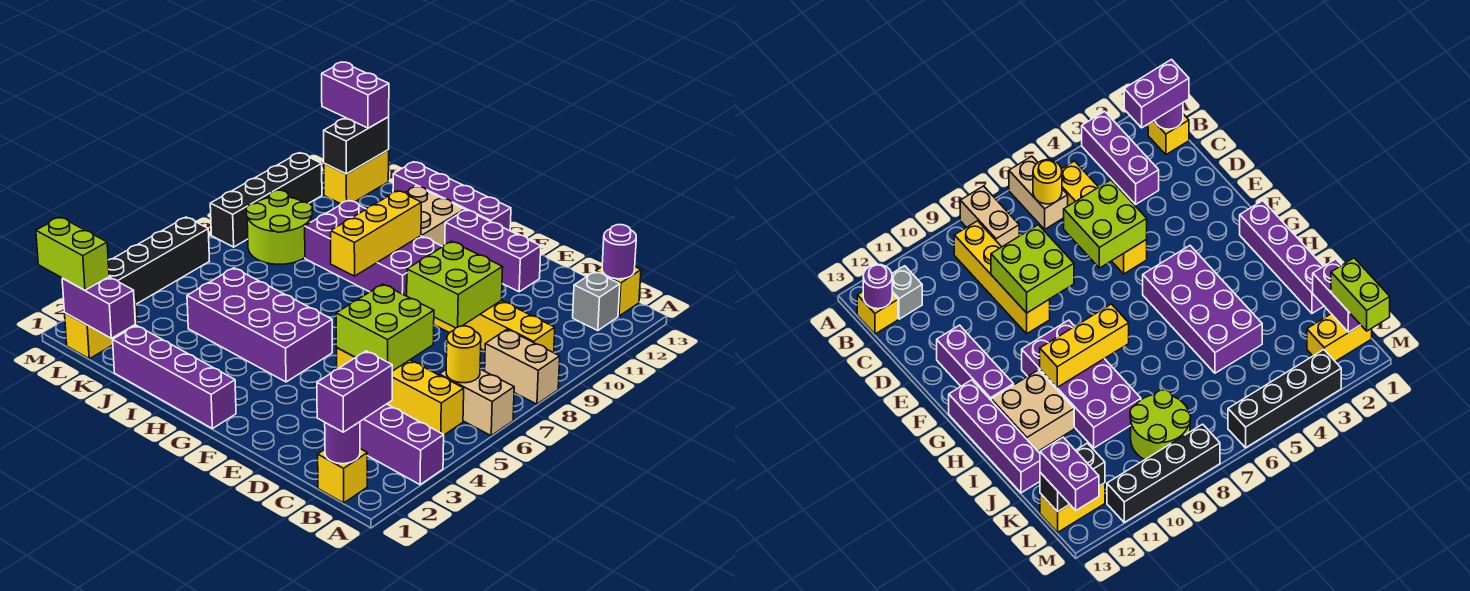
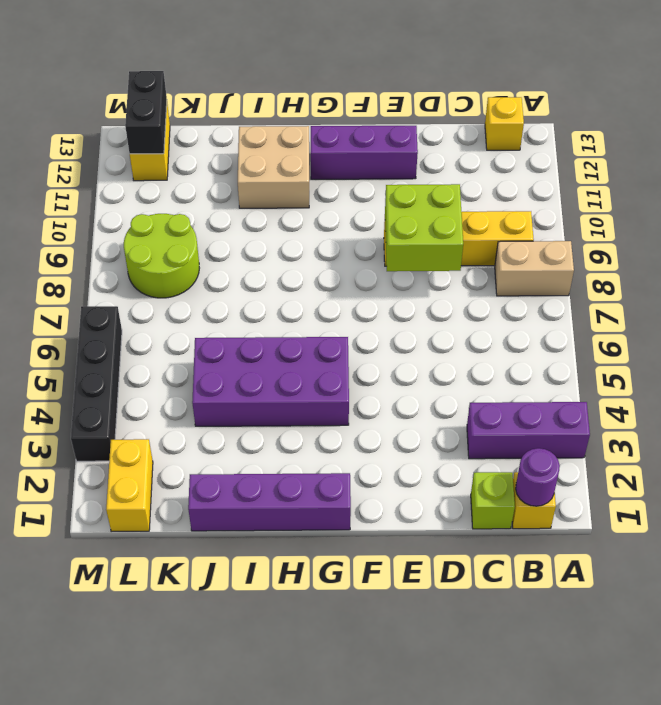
lime brick C1 level 1 -> none
none -> tan brick A6:B6 level 1
none -> yellow brick B5:E5 level 1
none -> grey brick B12 level 1
none -> purple brick G9:J10 level 1

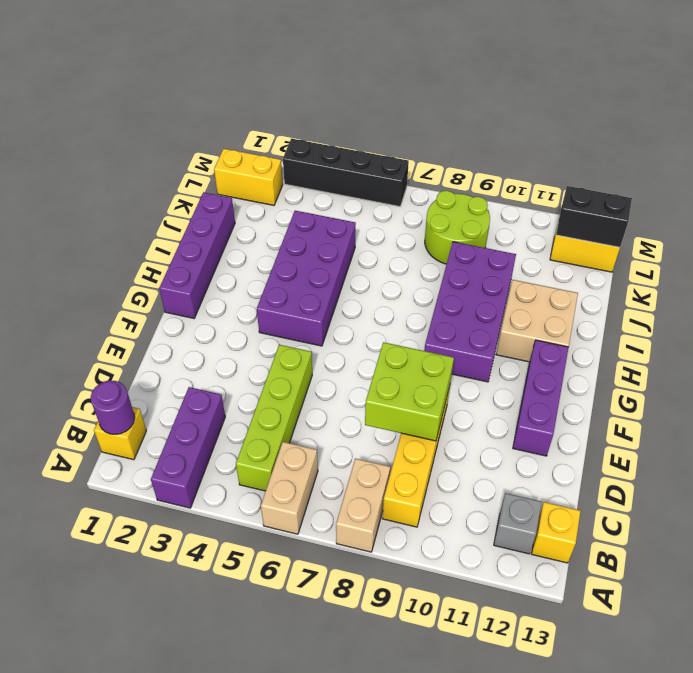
lime brick B5:E5 level 1 -> yellow brick B5:E5 level 1
none -> purple brick G13:J13 level 1
none -> black brick M8:M11 level 1
none -> yellow round brick B6 level 2
none -> purple round brick B13 level 2

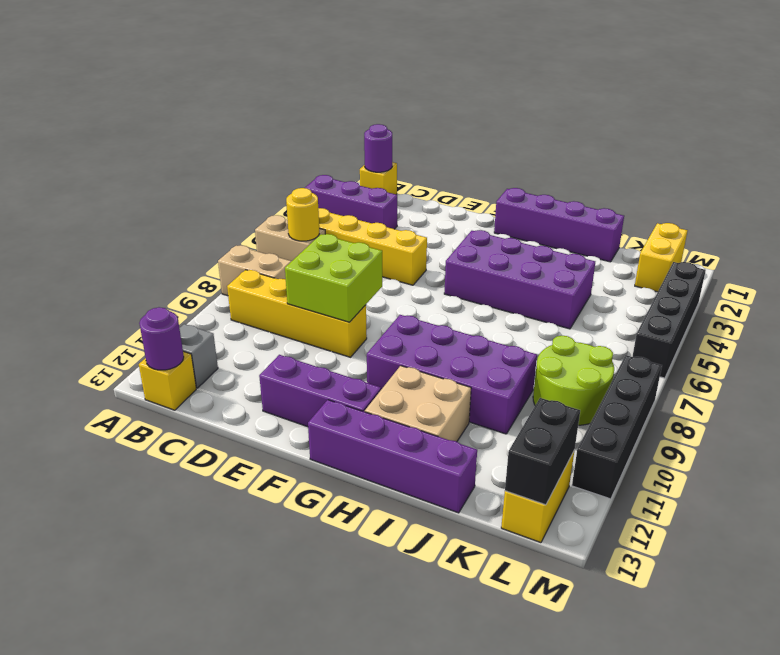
none -> lime brick D5:E6 level 2
none -> yellow brick H8:H10 level 2
none -> purple brick K1:L1 level 2
none -> purple brick B1:B2 level 3

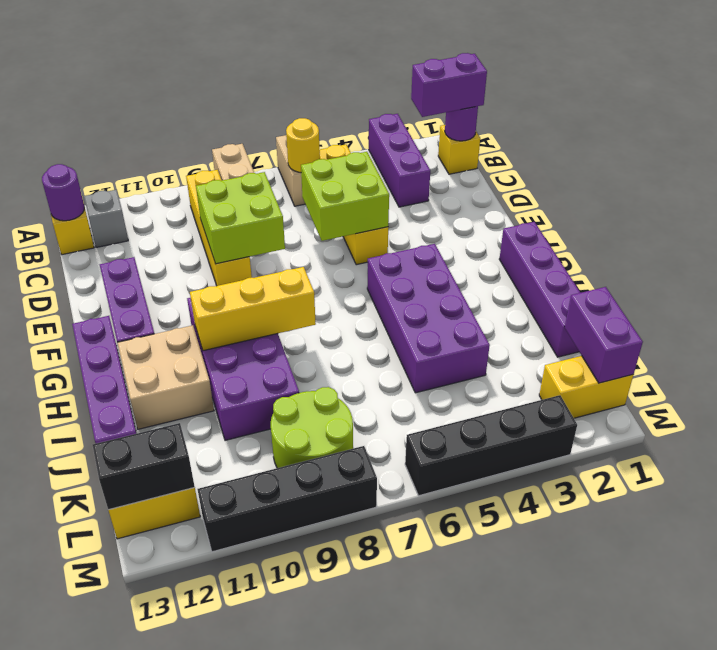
none -> lime brick L1:M1 level 3
none -> purple brick L13:M13 level 3

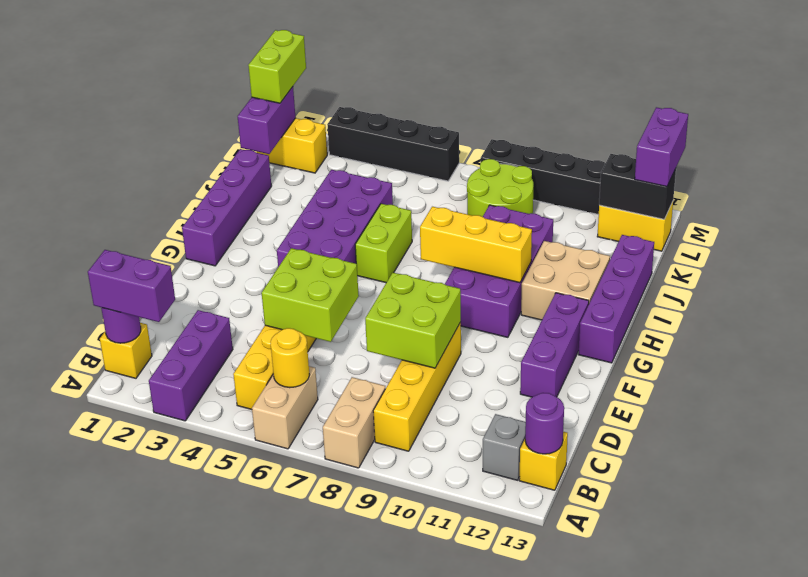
lime brick H6:I6 level 1 -> none

